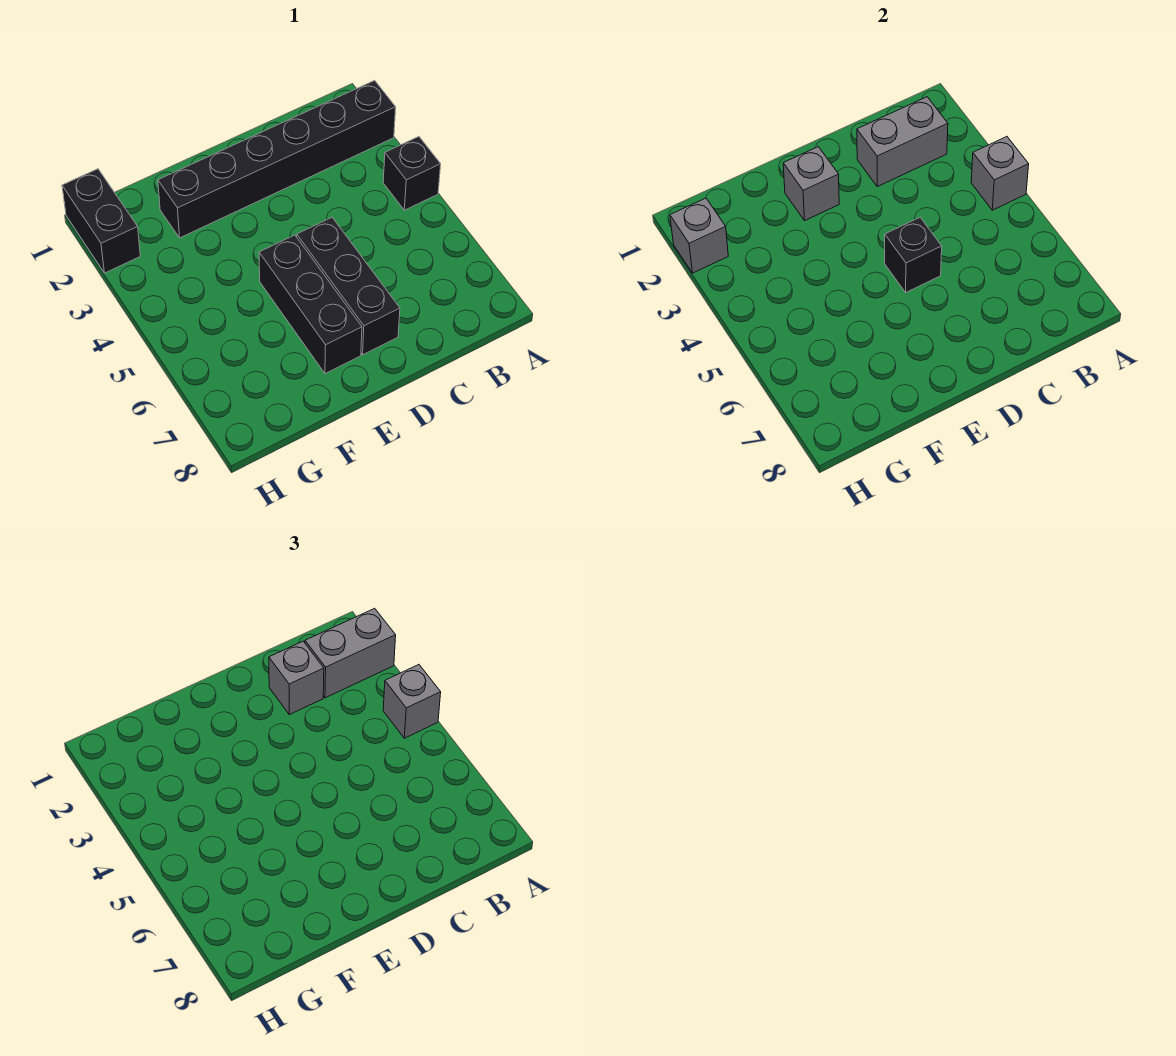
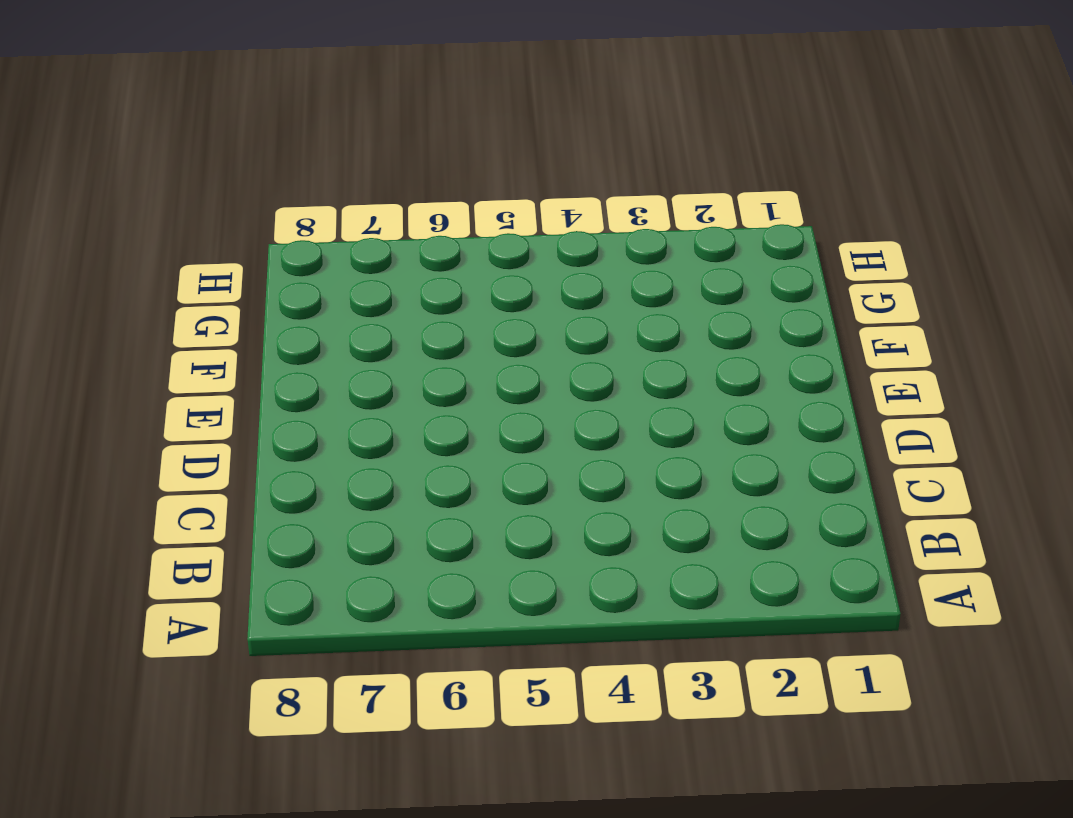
none -> black brick A2:F2 level 1
none -> black brick A4 level 1
none -> black brick D5:D7 level 1

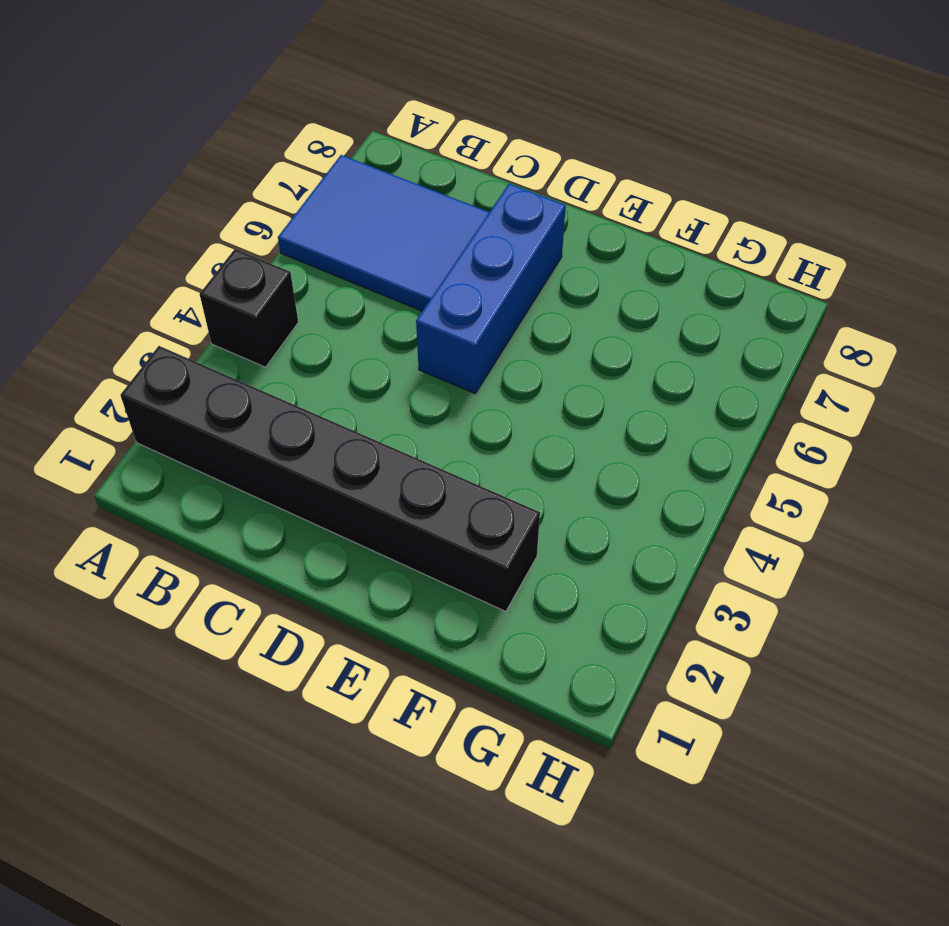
blue tile A6:C7 level 1 -> none
blue brick D5:D7 level 1 -> black brick D5:D7 level 1
none -> black brick E5:E7 level 1
none -> black brick H1:H2 level 1
none -> grey brick A4 level 2

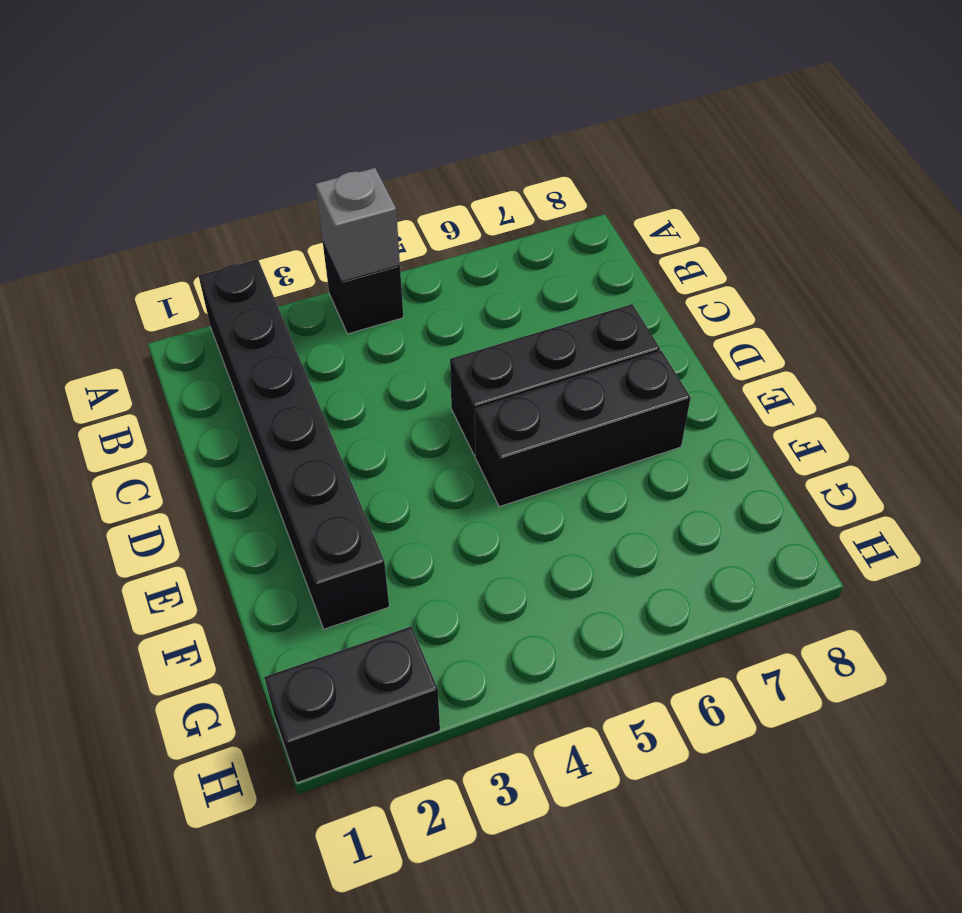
none -> grey brick B2:C2 level 2
none -> black brick D5 level 2
none -> grey brick E2 level 2

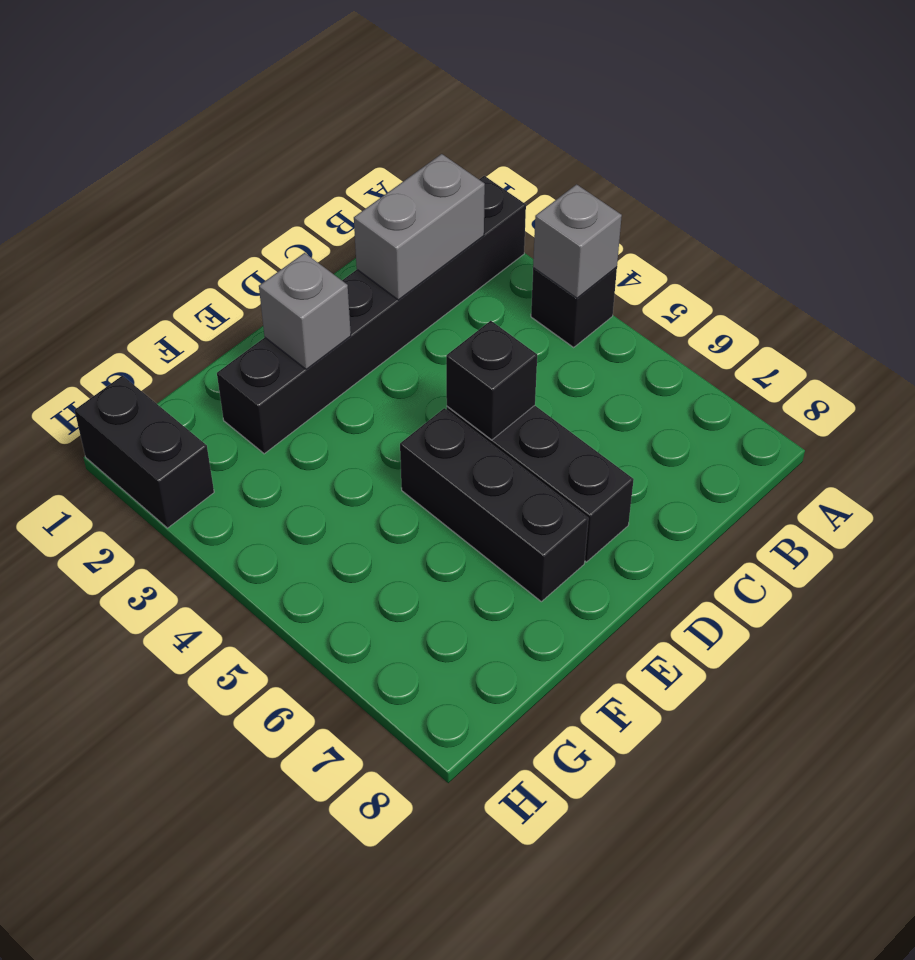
none -> grey brick H2 level 2
none -> grey brick A2:B2 level 3
none -> grey brick A4 level 3

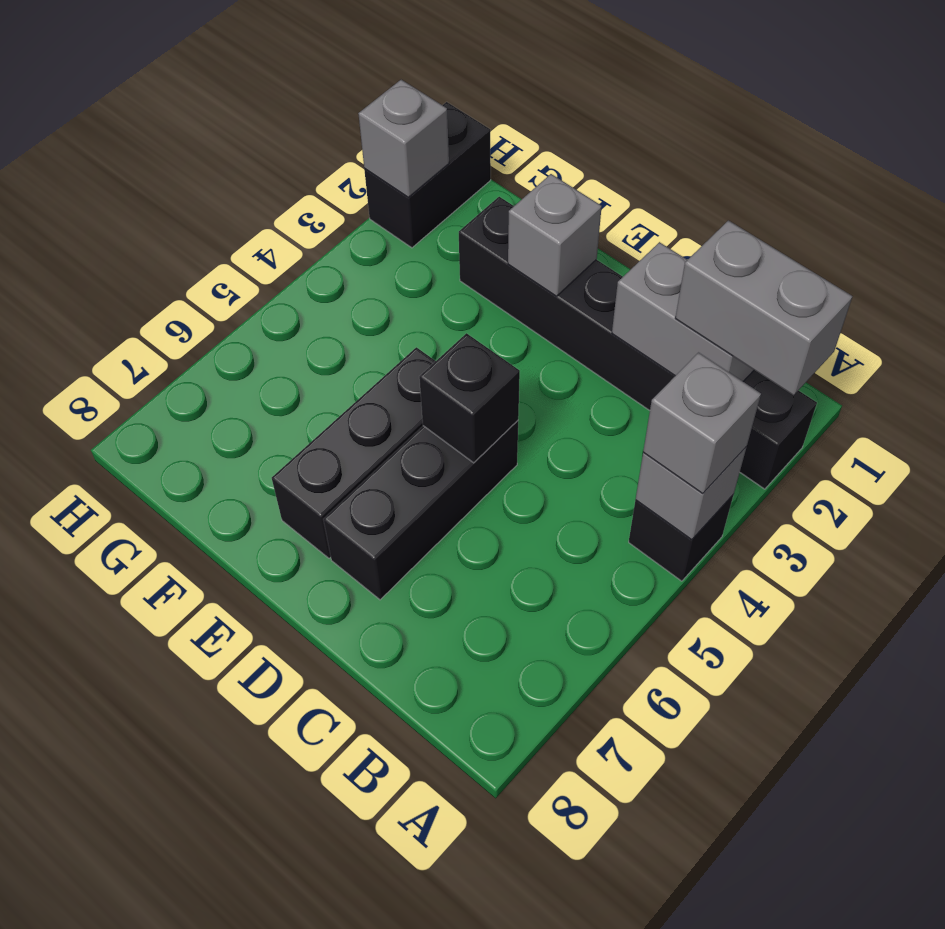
none -> grey brick C2 level 3

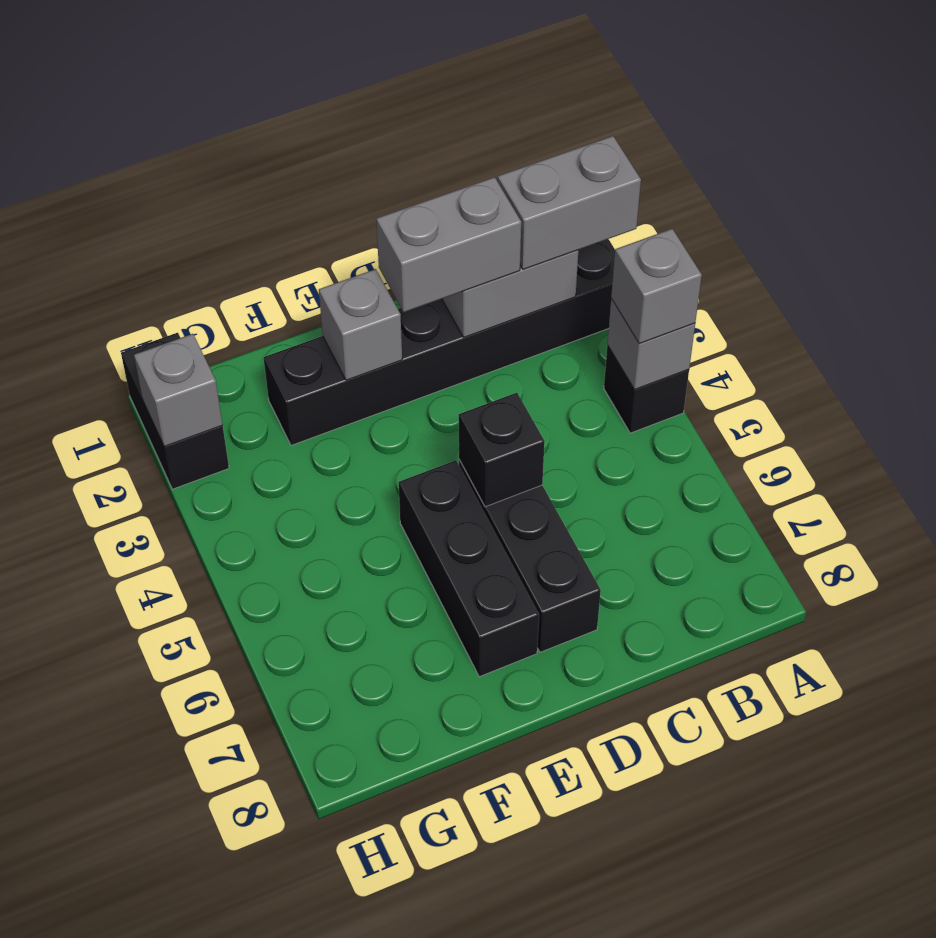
grey brick C2:D2 level 3 -> grey brick C2 level 3

